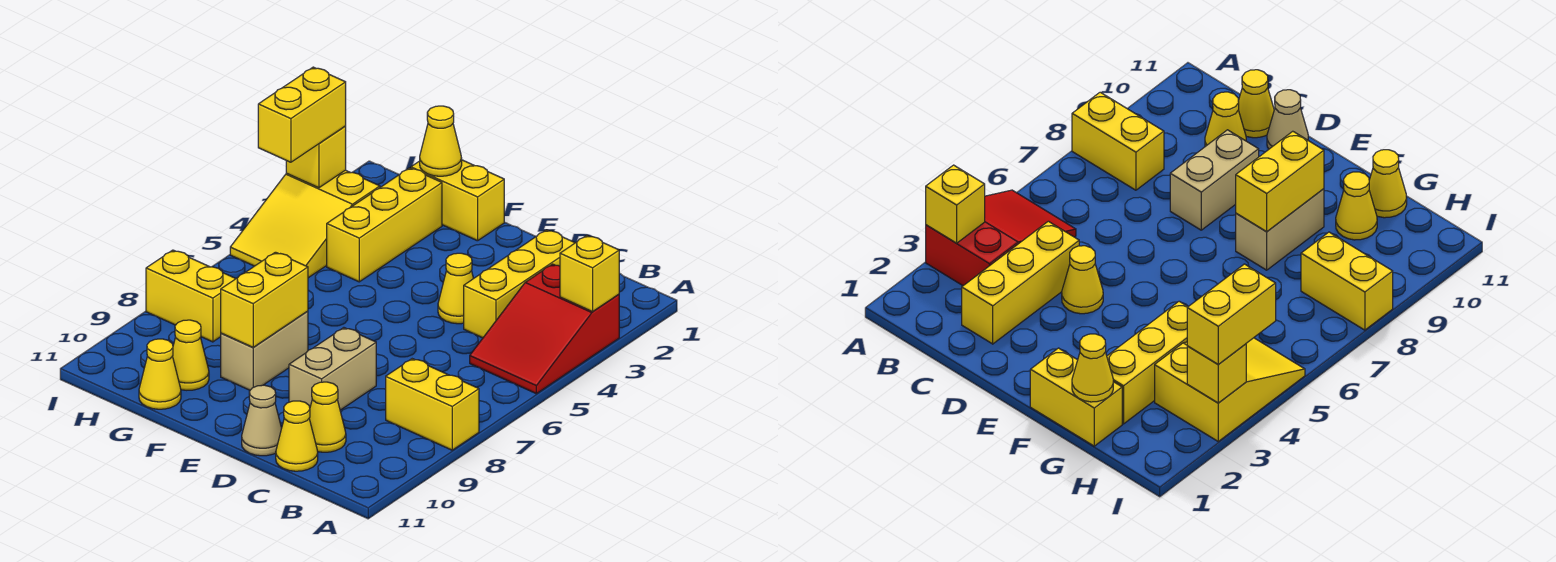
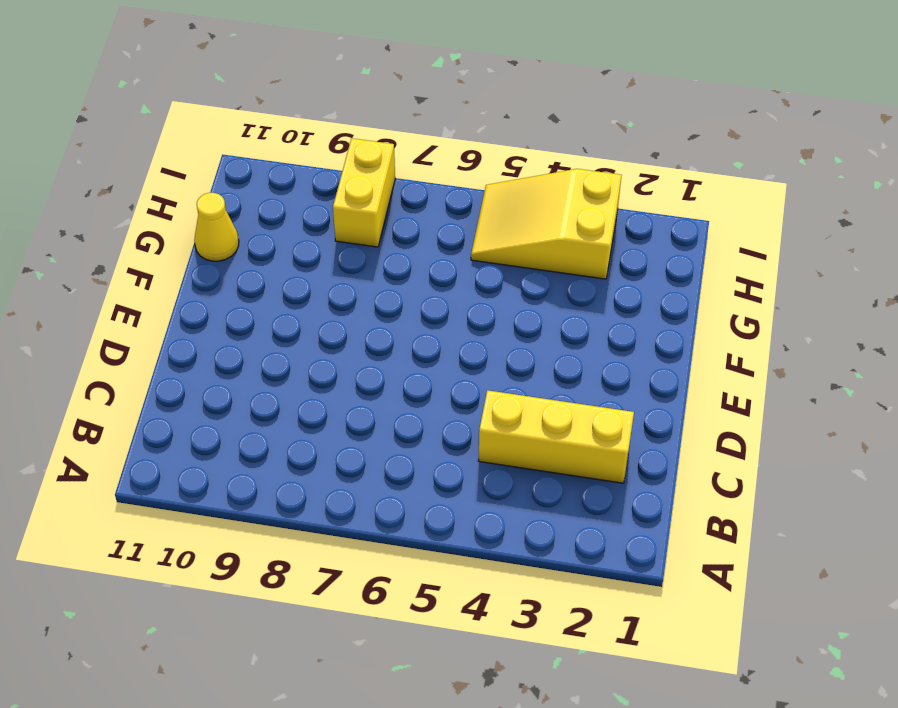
none -> red slope A3:B5 level 1 top 3
none -> yellow brick A8:B8 level 1
none -> yellow cone C10 level 1

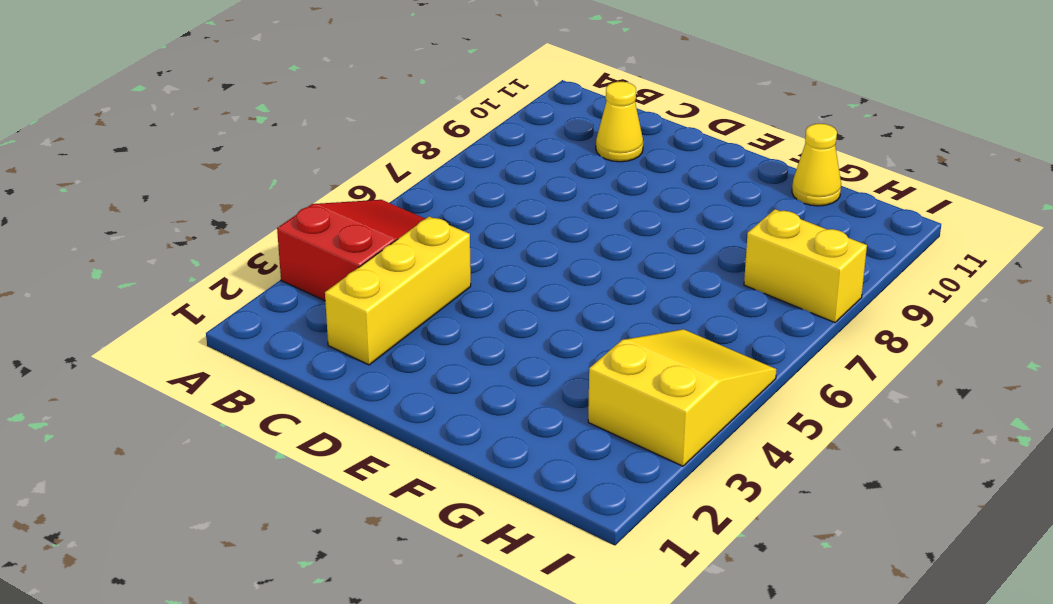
none -> yellow brick A8:B8 level 1
none -> yellow cone C11 level 1
none -> yellow cone D4 level 1

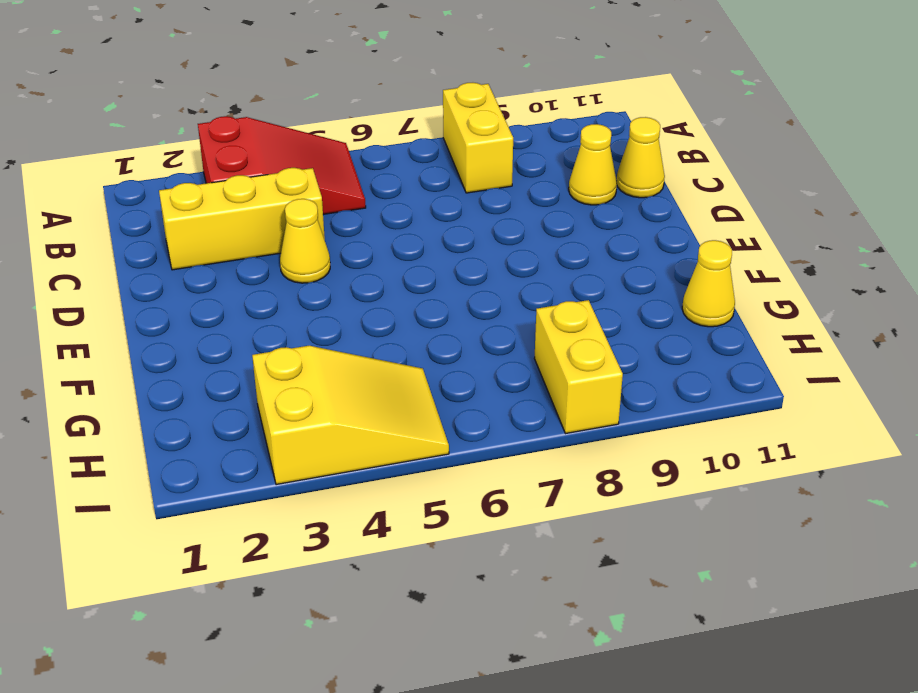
none -> tan brick D8:D9 level 1
none -> tan cone D11 level 1
none -> yellow brick F1:G1 level 1

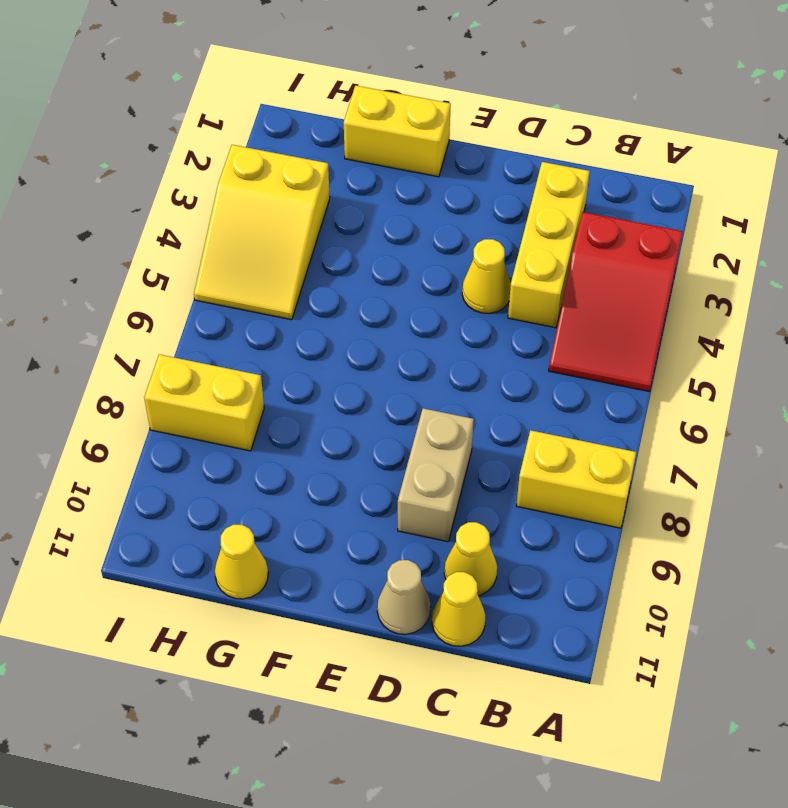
none -> tan brick F8:F9 level 1
none -> yellow brick G2:G4 level 1
none -> yellow cone G10 level 1

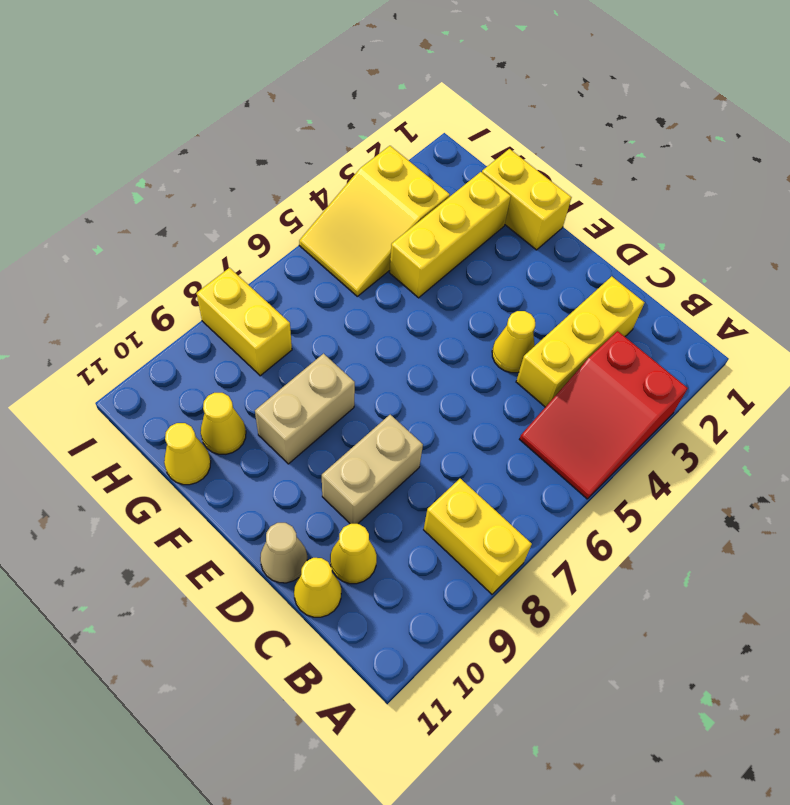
none -> yellow brick A3 level 2
none -> yellow brick F8:F9 level 2
none -> yellow cone G1 level 2

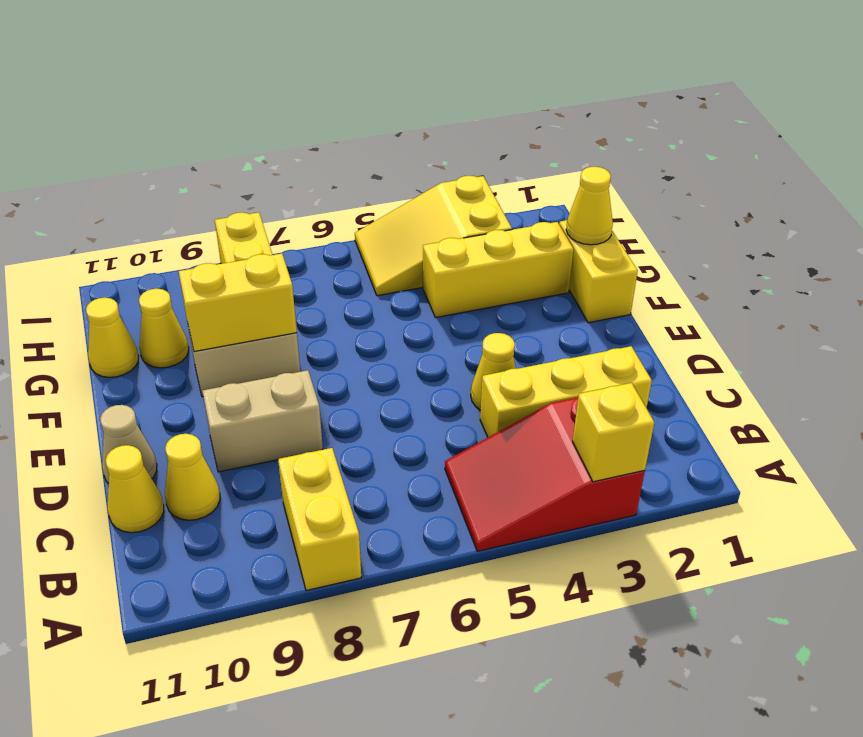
none -> yellow brick I3 level 2
none -> yellow brick I3:I4 level 3

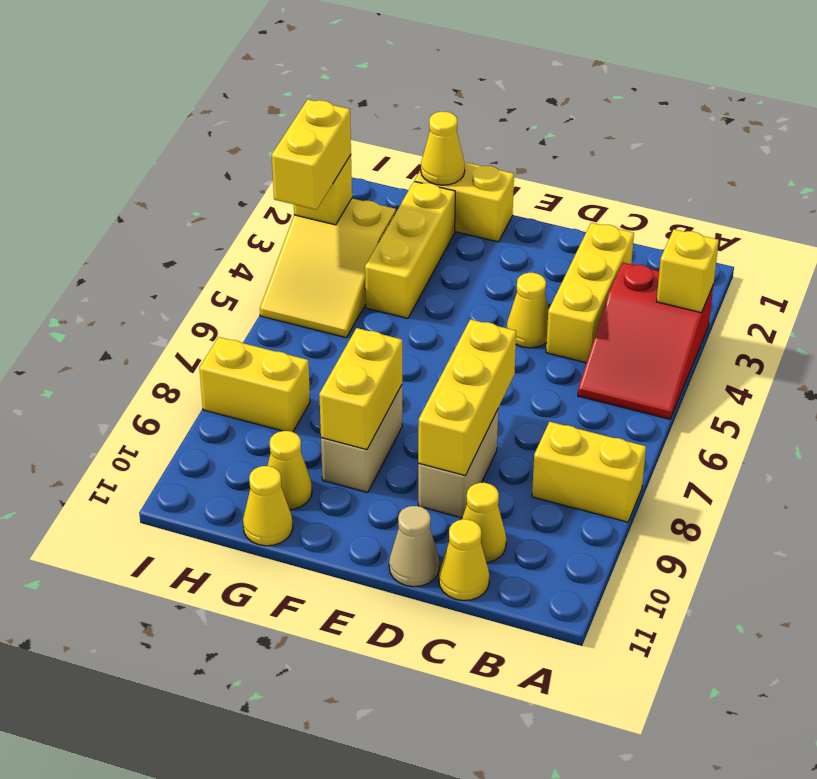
yellow brick D7:D9 level 2 -> none

